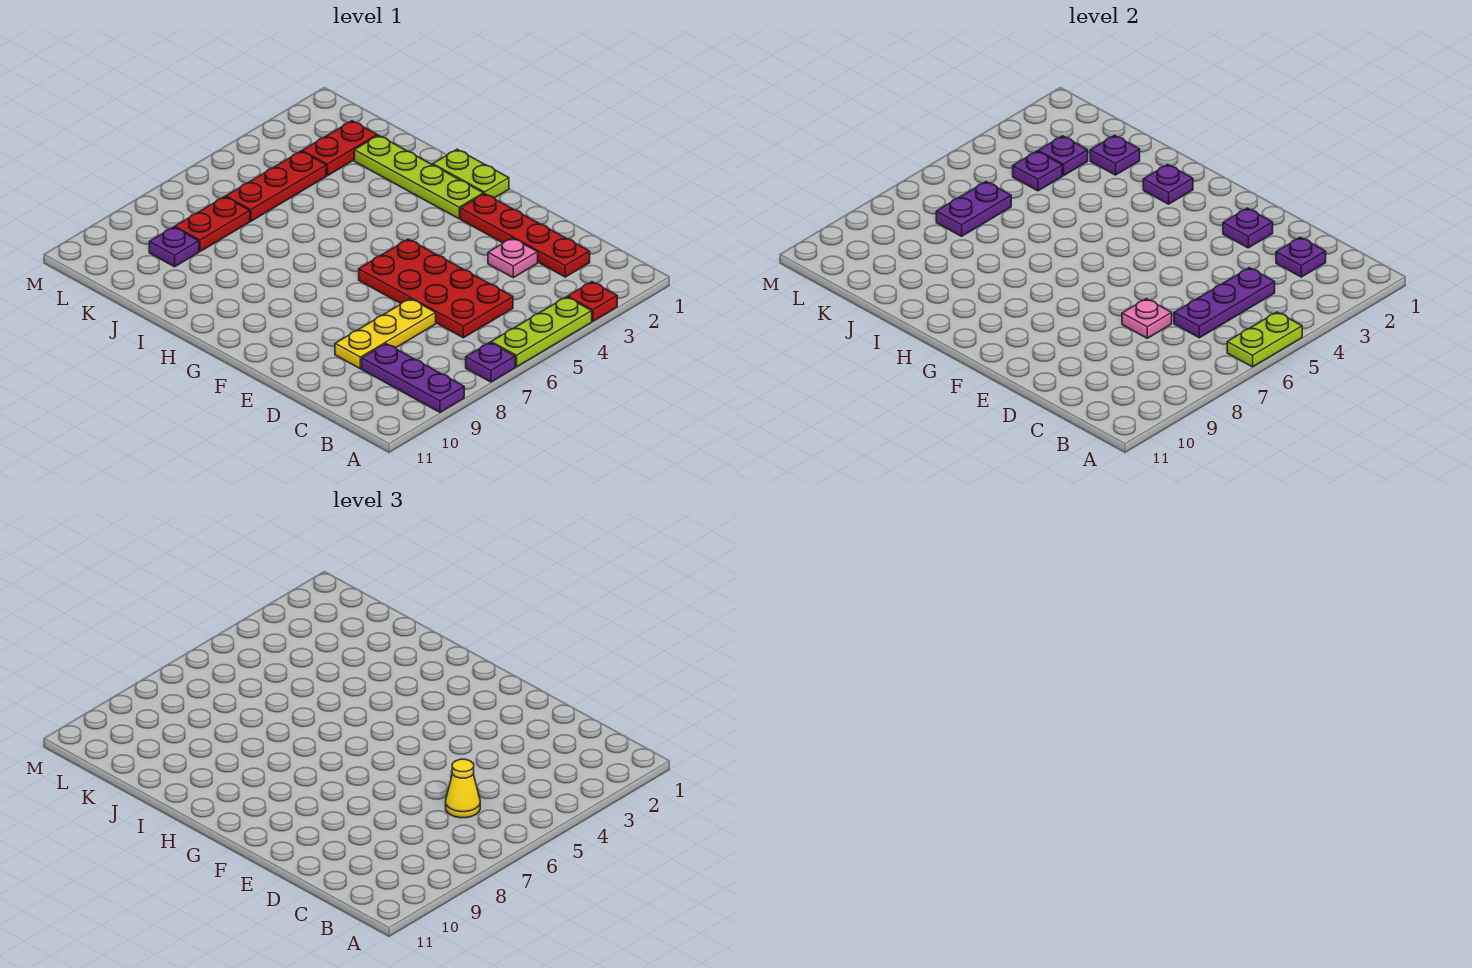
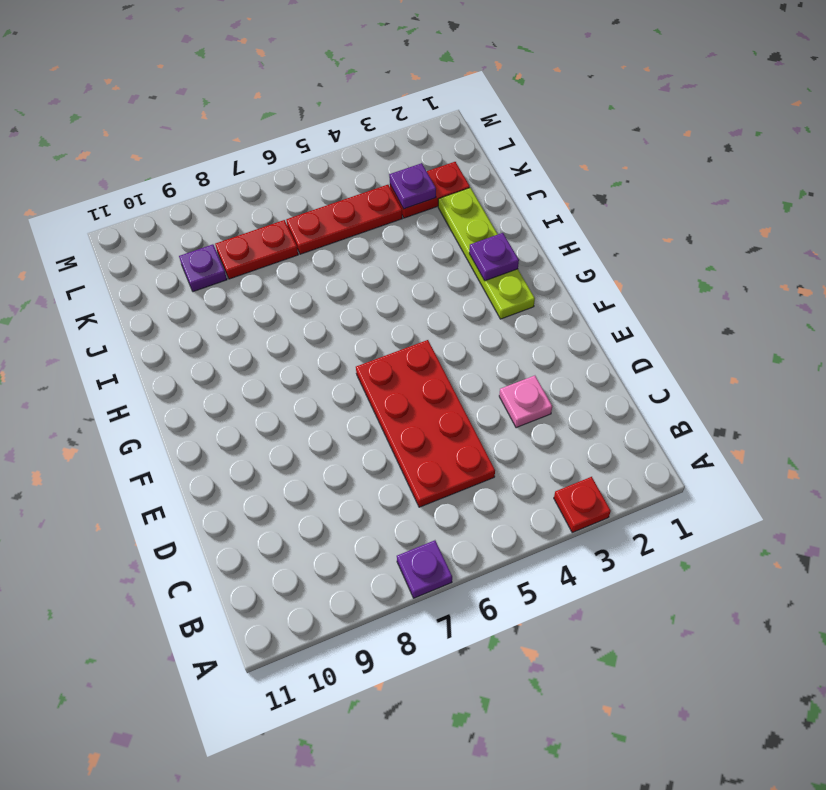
none -> lime plate A4:A6 level 1
none -> purple plate A9:C9 level 1
none -> red plate C2:F2 level 1

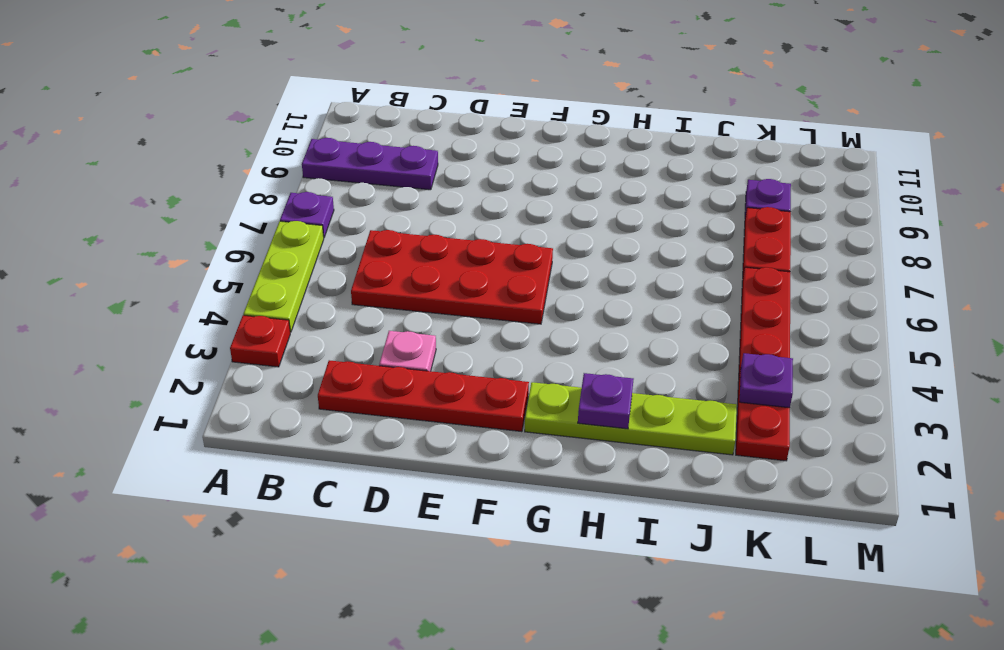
none -> yellow plate D7:D9 level 1
none -> lime plate G1:H1 level 1
none -> lime plate A5:A6 level 2

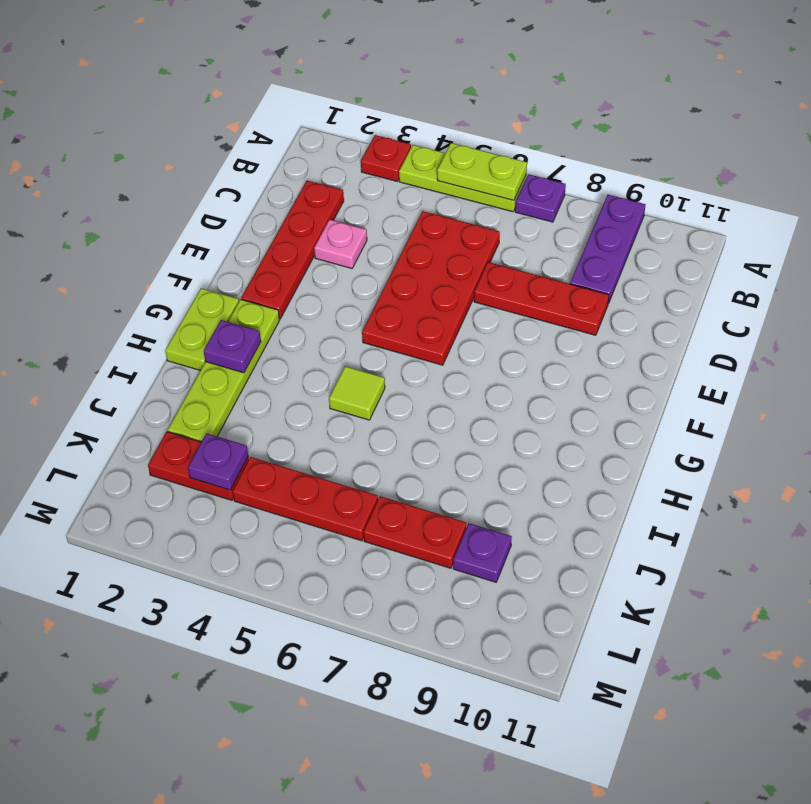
red plate D7:D9 level 1 -> yellow plate D7:D9 level 1
lime tile H5 level 1 -> none
none -> purple plate C2 level 2
none -> purple plate C4:C6 level 2
none -> pink plate D7 level 2

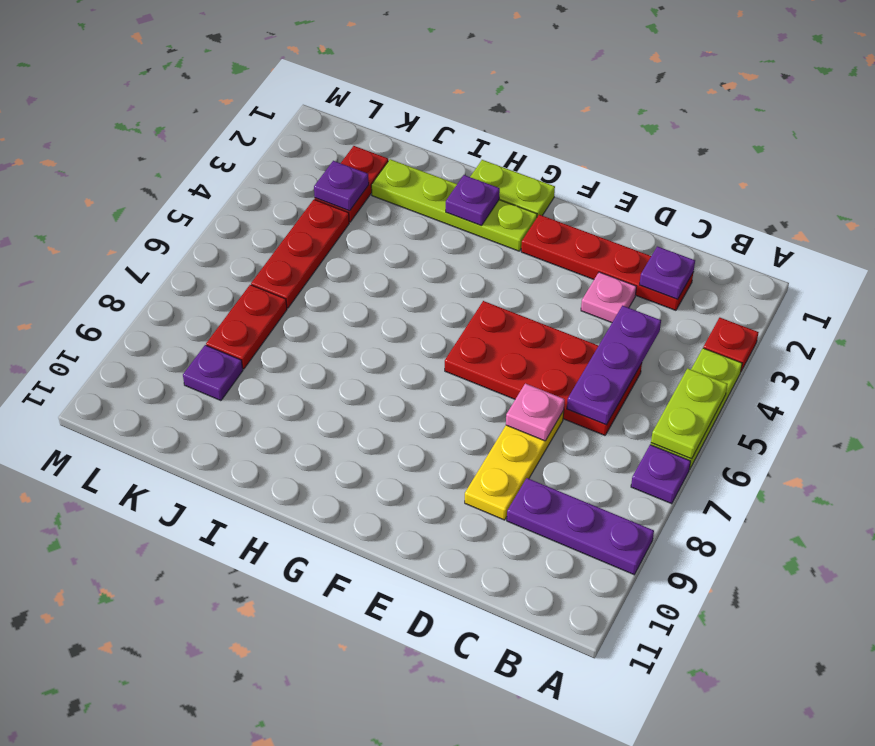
none -> purple plate E2 level 2
none -> purple plate J2 level 2
none -> purple plate K4 level 2

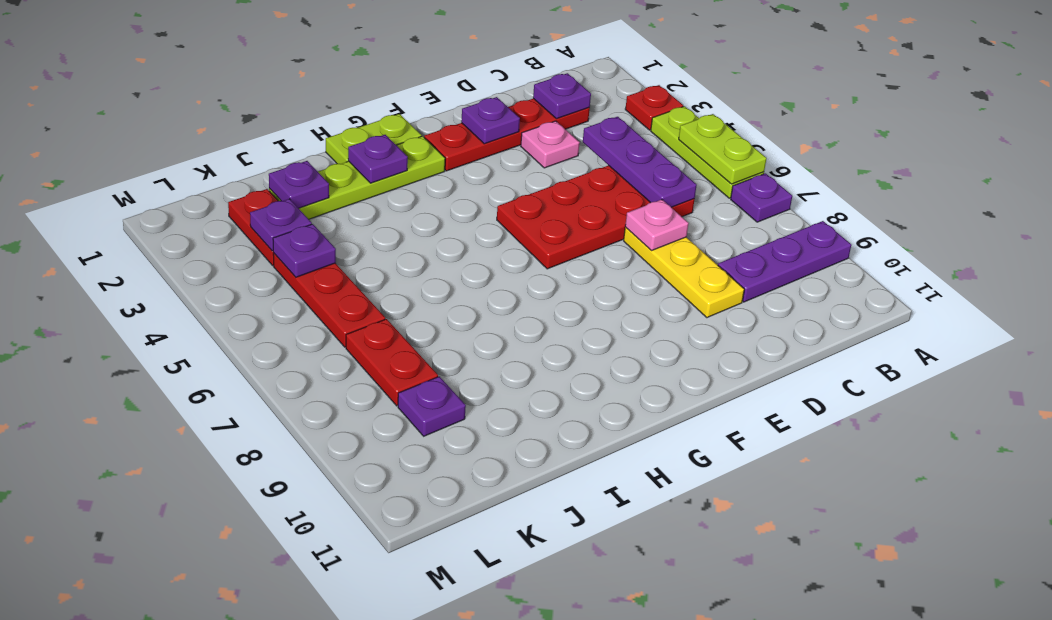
none -> purple plate K6:K7 level 2
none -> yellow cone C6 level 3

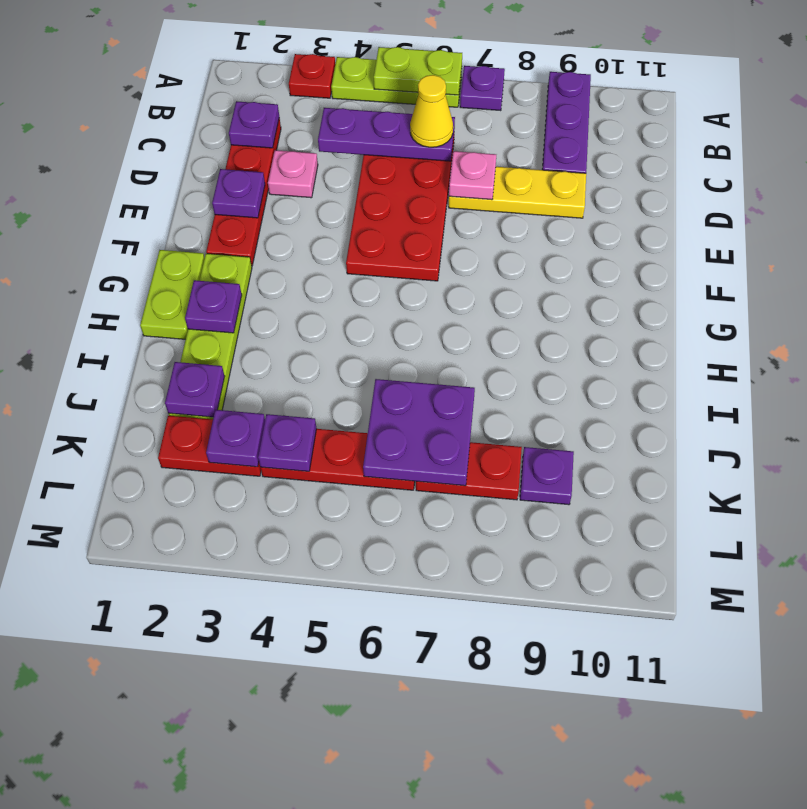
purple plate J6:K7 level 2 -> purple plate K6:K7 level 2

